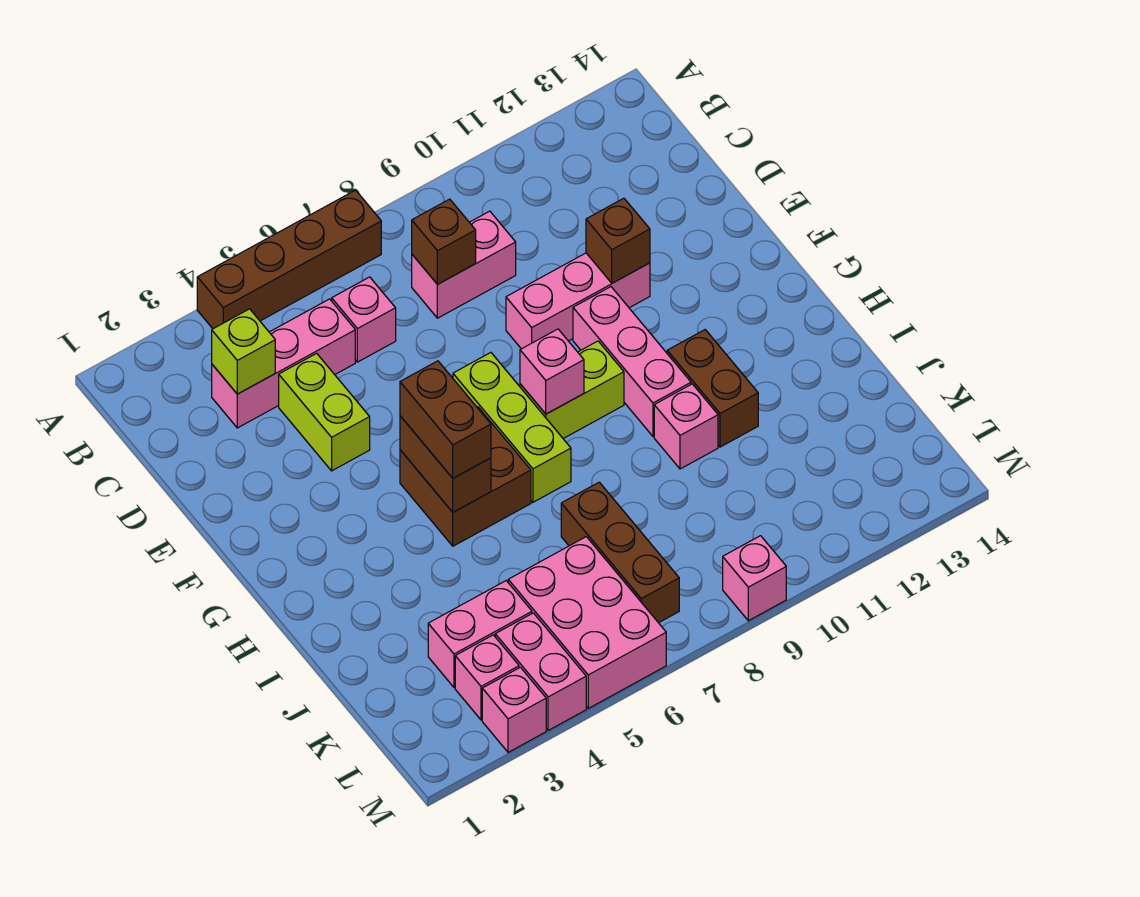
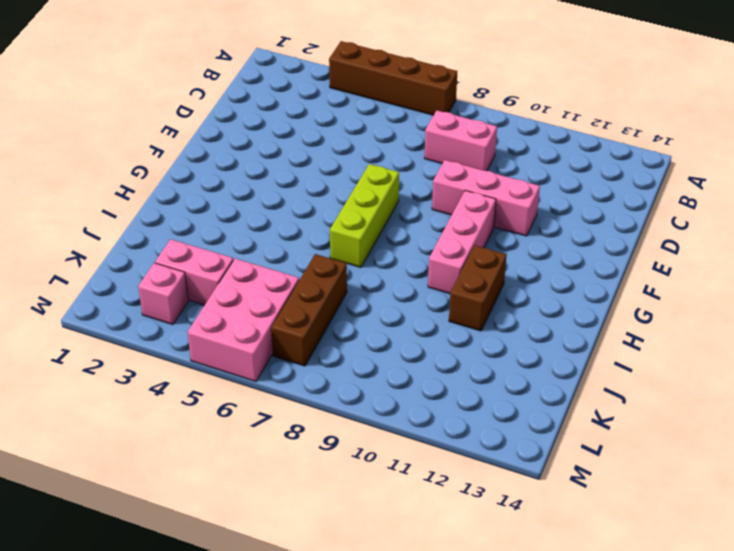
none -> pink brick C3:C5 level 1
none -> pink brick C6 level 1
none -> lime brick D4:E4 level 1

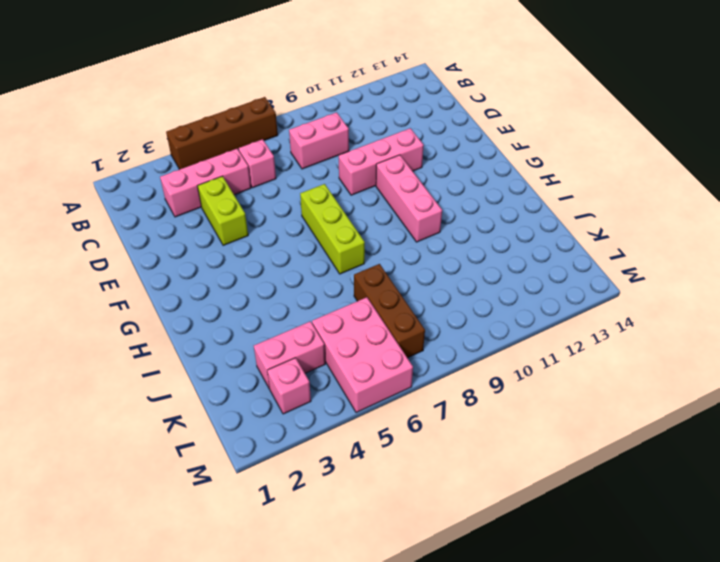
none -> brown brick G5:H6 level 1
none -> lime brick G8:G9 level 1
none -> brown brick H11:I11 level 1

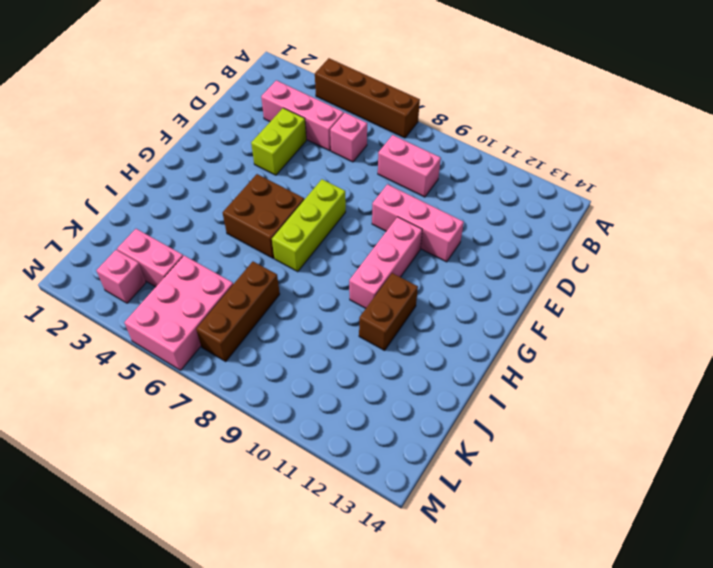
none -> lime brick G8:G9 level 1
none -> pink brick I10 level 1
none -> pink brick L4:M4 level 1

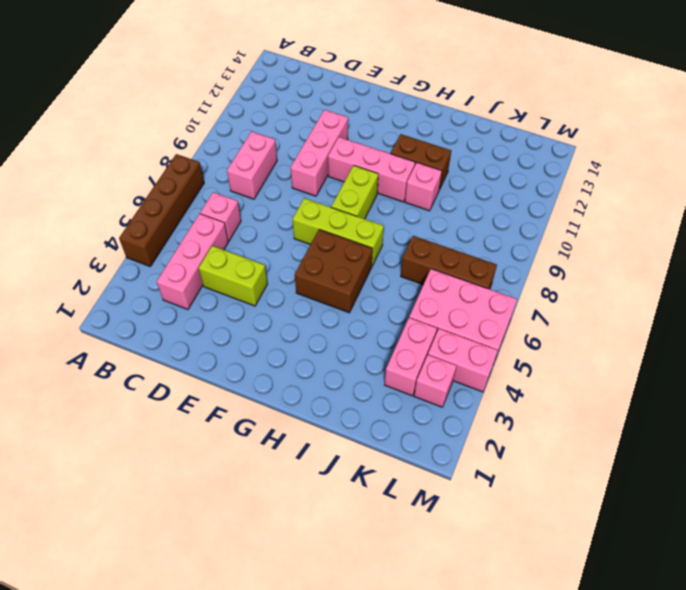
none -> pink brick M3 level 1
none -> pink brick M9 level 1
none -> lime brick C3 level 2

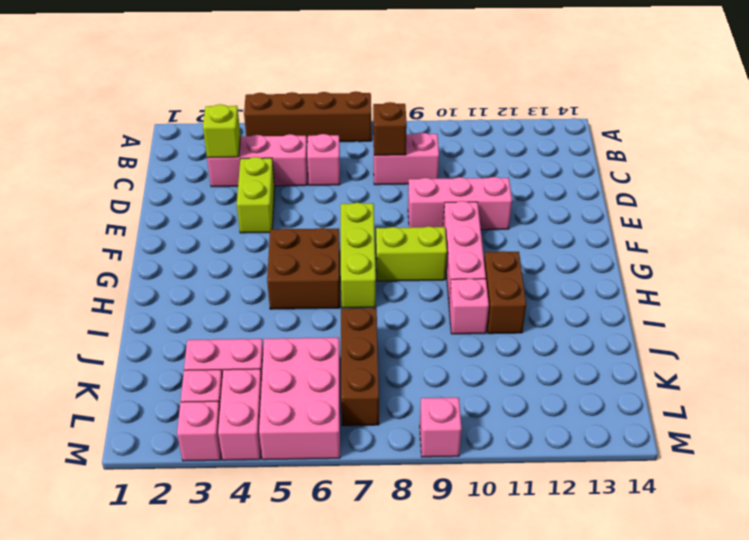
none -> brown brick E11 level 2
none -> brown brick G5:H5 level 2
none -> pink brick G8 level 2

